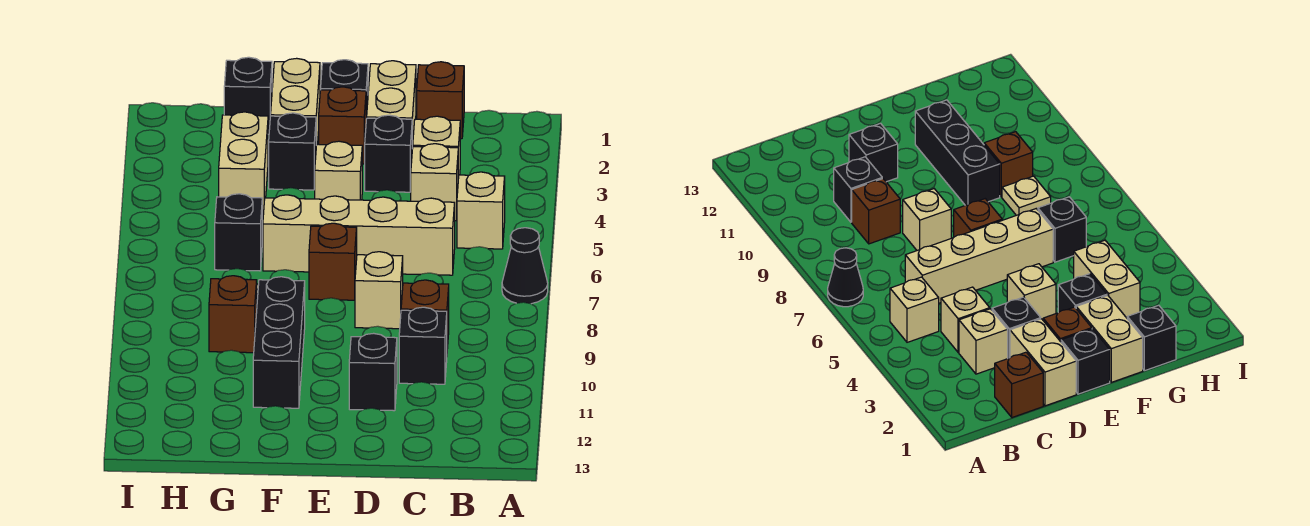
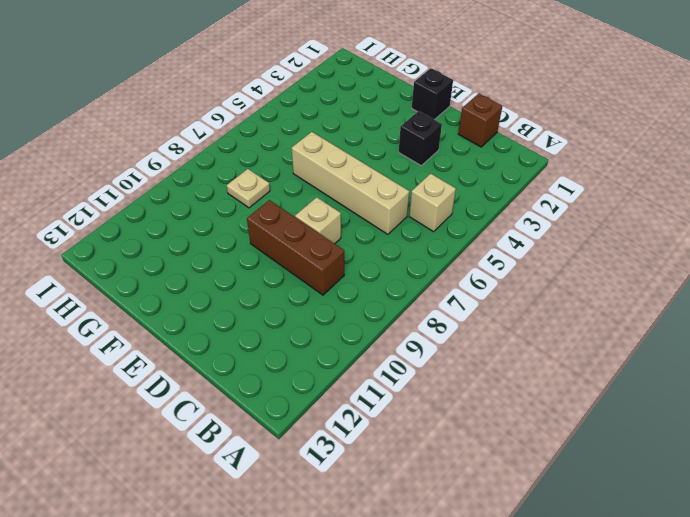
brown brick C9:E9 level 1 -> brown brick C9 level 1
none -> black cone A7 level 1
none -> tan brick C3 level 1
none -> tan brick C4 level 1

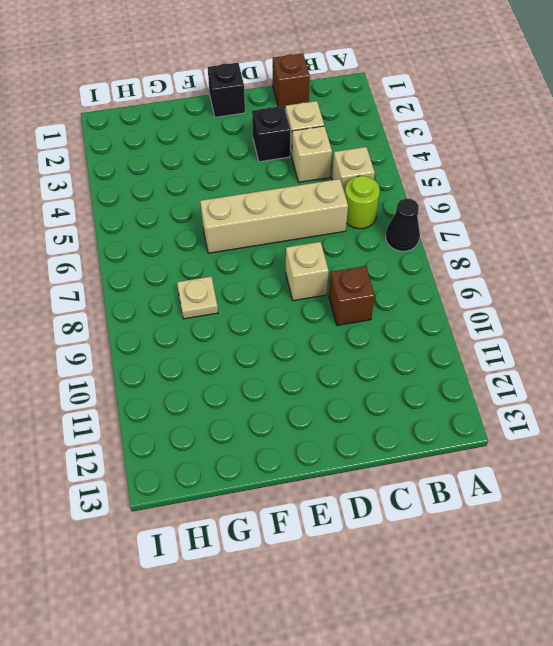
lime round brick B6 level 1 -> none
none -> black brick C10 level 1
none -> tan brick D1:D2 level 1
none -> black brick D11 level 1

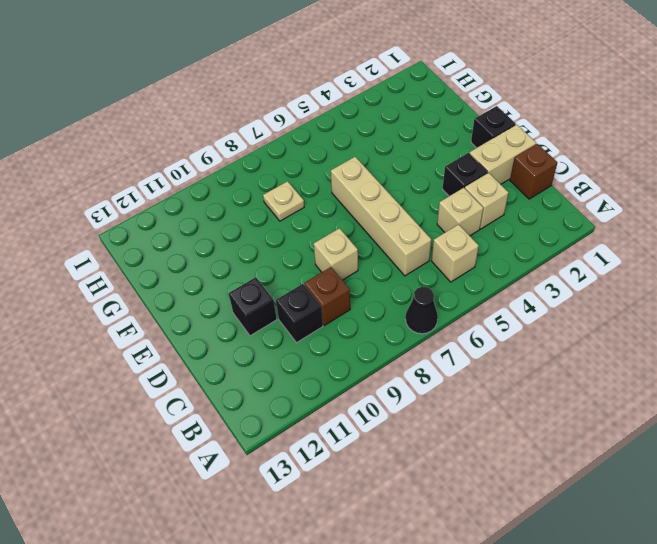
none -> brown brick E2 level 1
none -> tan brick E4 level 1
none -> brown brick E7 level 1

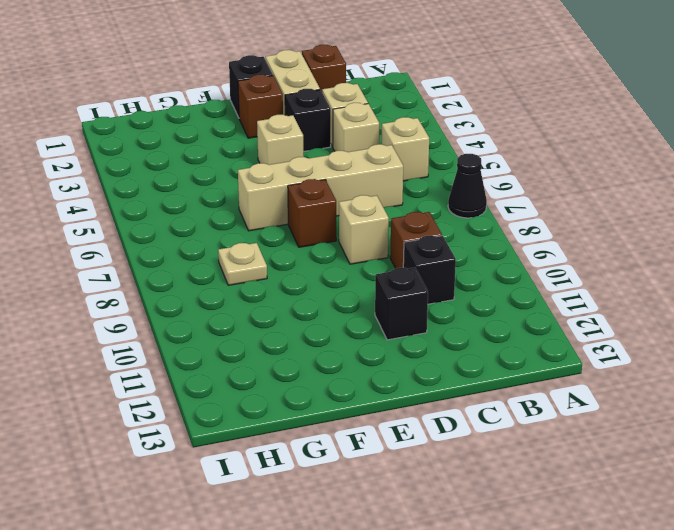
none -> tan brick F1:F2 level 1
none -> black brick F3 level 1
none -> black brick F9:F11 level 1

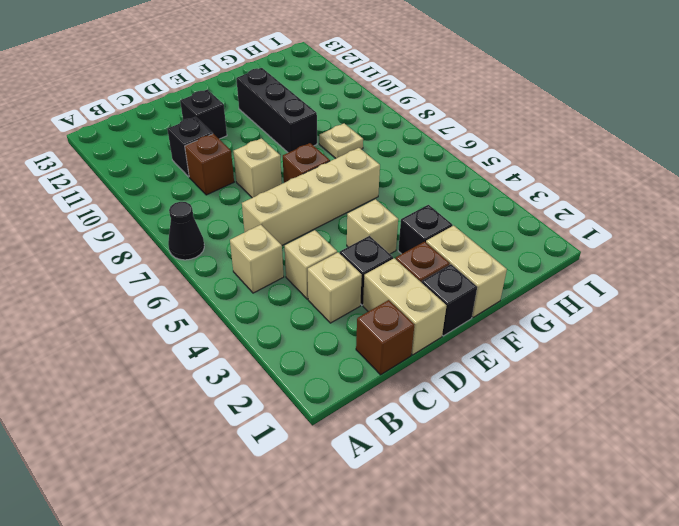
none -> black brick G1 level 1
none -> tan brick G3:G4 level 1
none -> black brick G6 level 1

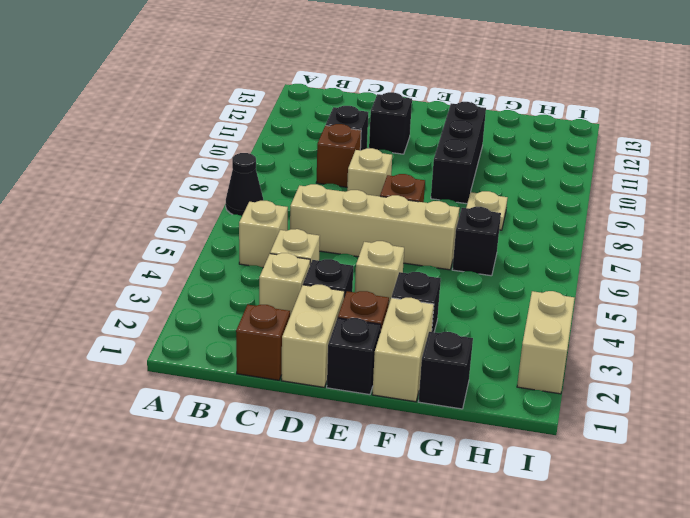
tan brick I2:I3 level 1 -> tan brick G3:G4 level 1
none -> brown brick G9 level 1

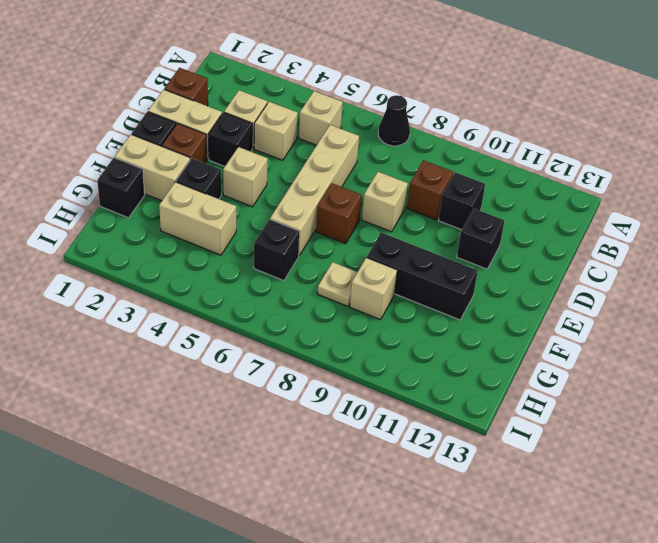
tan brick G9 level 1 -> brown brick G9 level 1

